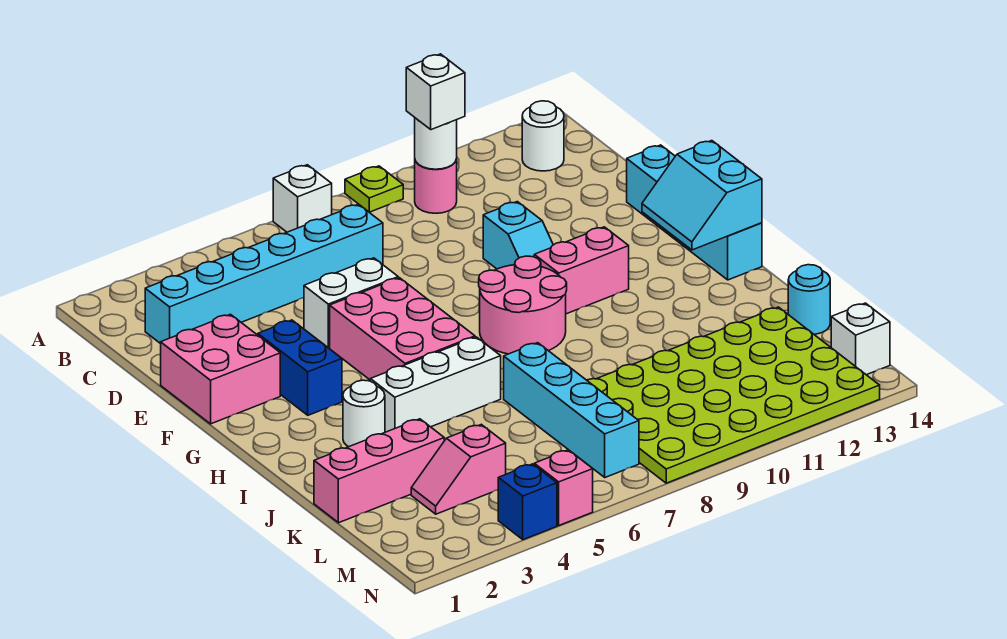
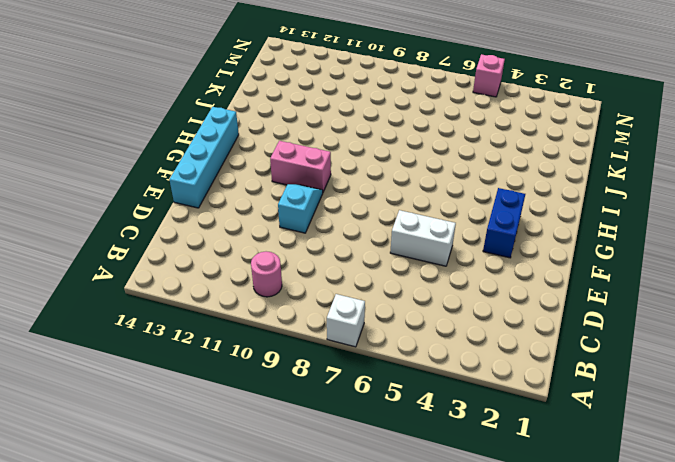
none -> lime plate A9 level 1
none -> white round brick B13 level 1
none -> cyan brick C2:C7 level 1

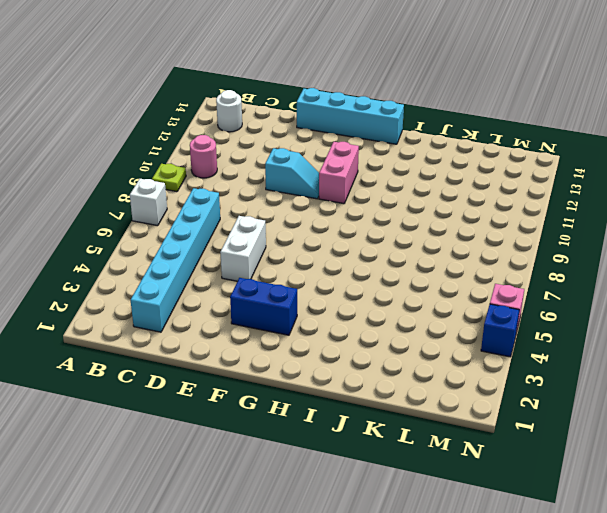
none -> pink brick E1:F2 level 1
none -> pink brick F5:H6 level 1
none -> pink round brick G8:H9 level 1

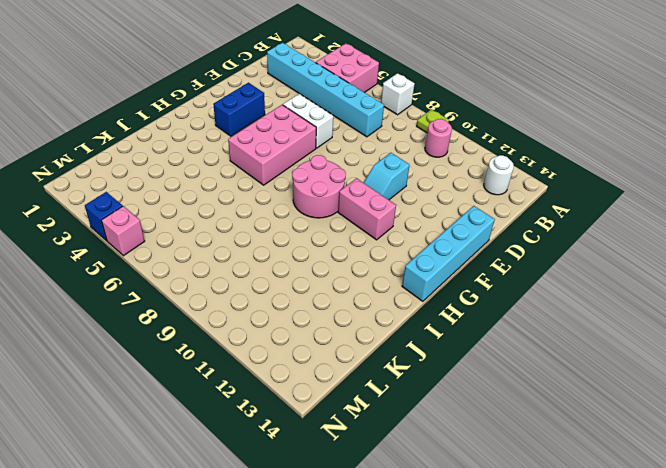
pink brick A4:B5 level 1 -> pink brick E1:F2 level 1
none -> white round brick I3 level 1
none -> white brick I4:I6 level 1
none -> cyan brick J7:M7 level 1

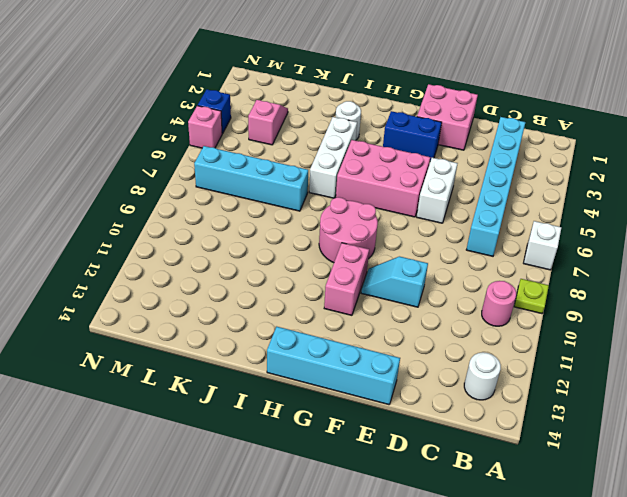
none -> pink brick K1:K3 level 1
none -> lime plate K8:N13 level 1
none -> cyan round brick K14 level 1

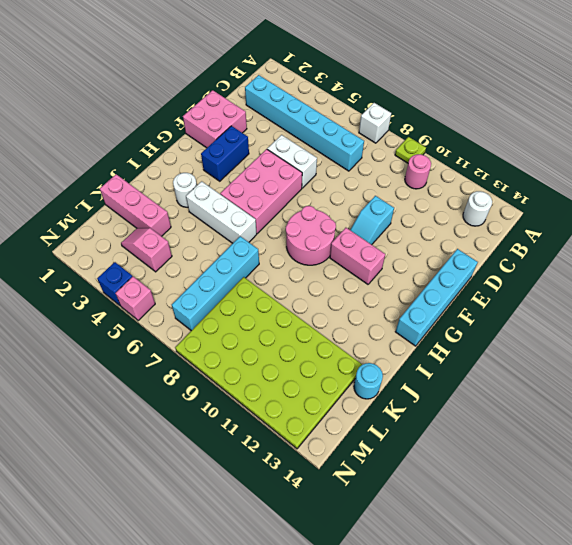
none -> white brick M14 level 1
none -> white round brick B10 level 2
none -> cyan slope G13:H14 level 2 top 14

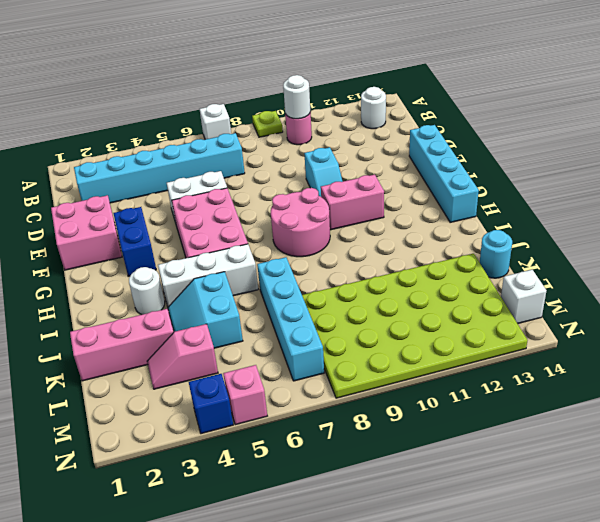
cyan slope J4:K5 level 1 top 5 -> cyan slope G13:H14 level 2 top 14
none -> white brick B10 level 3

